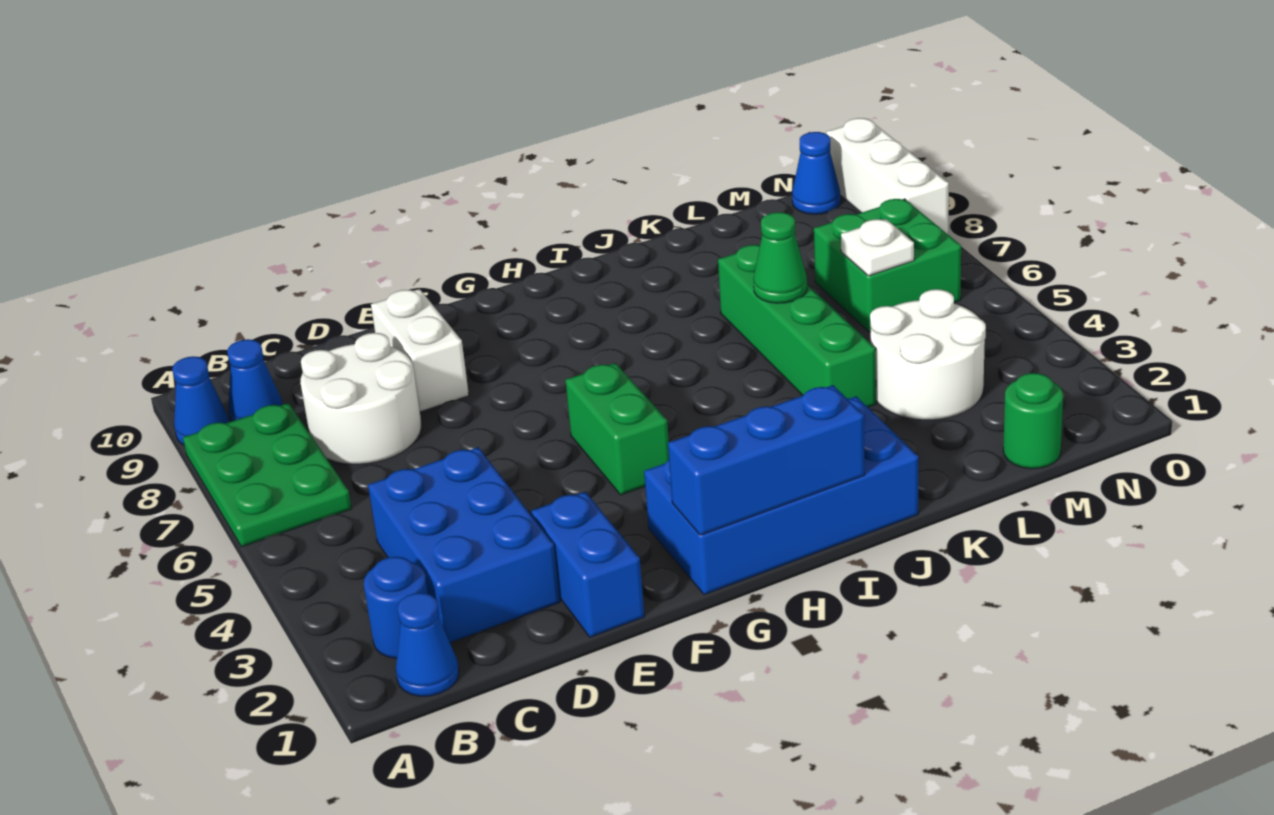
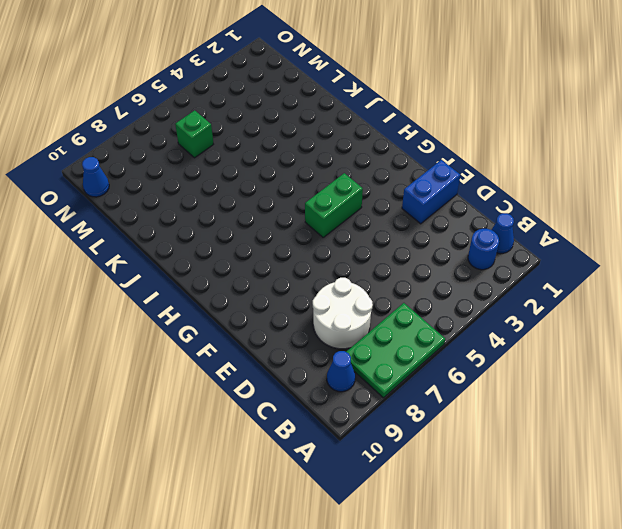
green brick M6 level 1 -> green brick M6:N7 level 1
none -> blue cone A9 level 1
none -> blue brick C2:D4 level 1
none -> white brick E8:E9 level 1

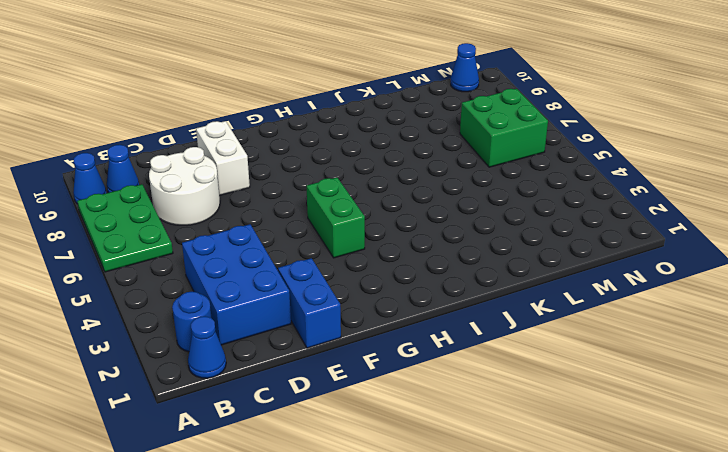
none -> blue brick G1:J2 level 1
none -> green brick K4:K7 level 1
none -> white round brick L3:M4 level 1

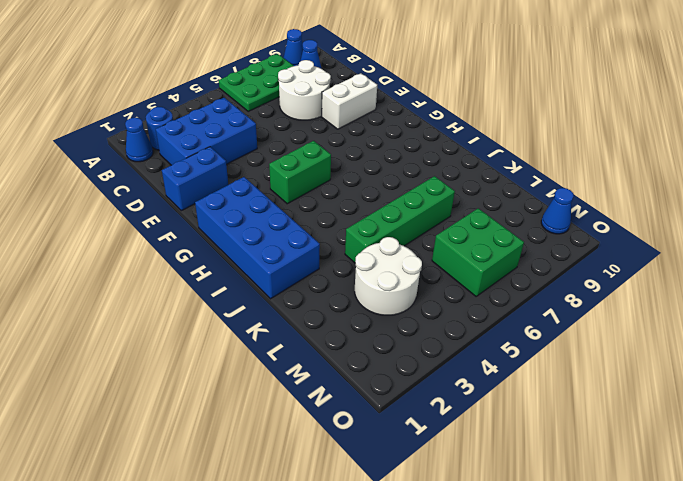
none -> green round brick M1 level 1
none -> white brick O8:O10 level 1
none -> blue brick G1:I1 level 2

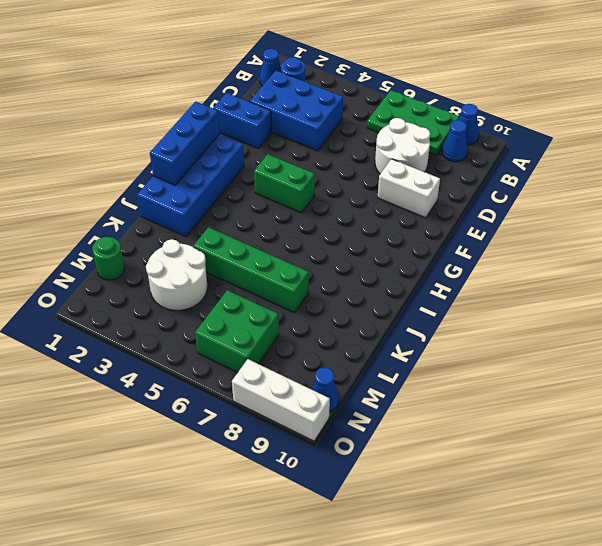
none -> green cone K6 level 2
none -> white plate M6 level 2

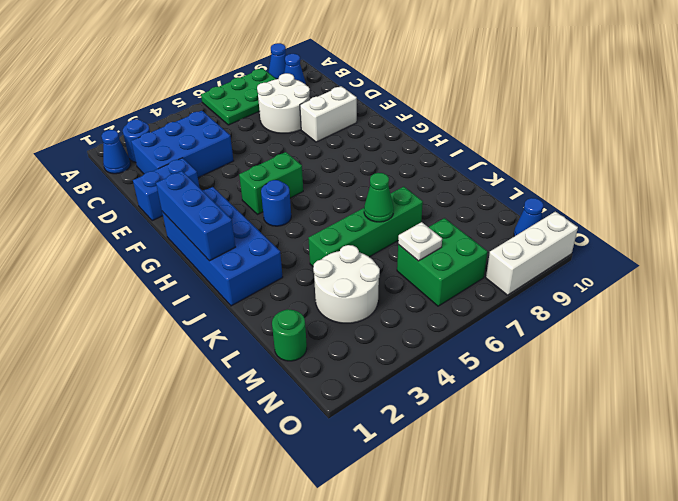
blue round brick H4 level 1 -> none

